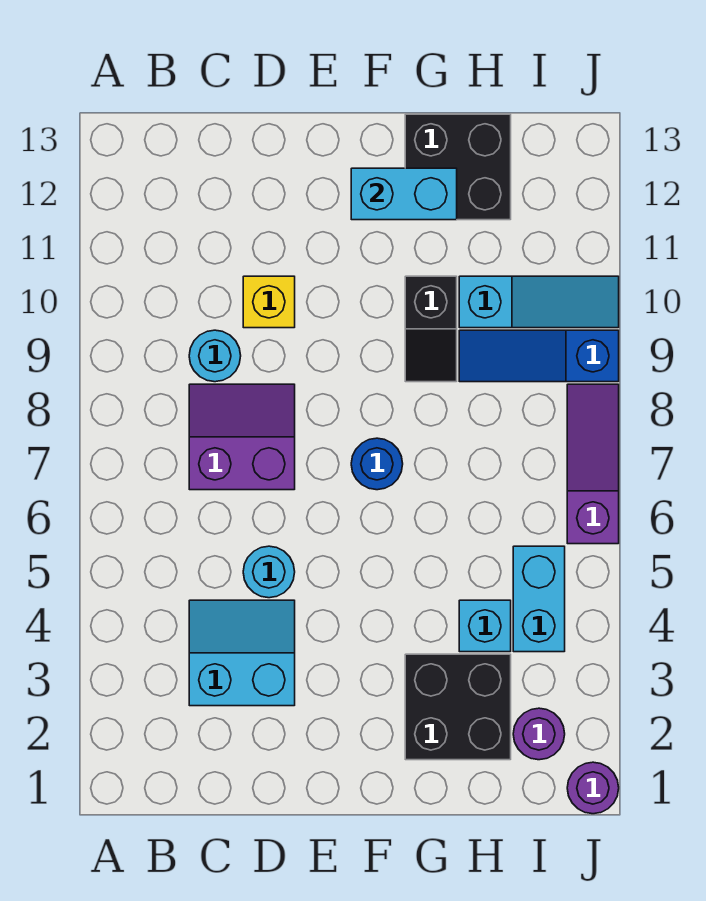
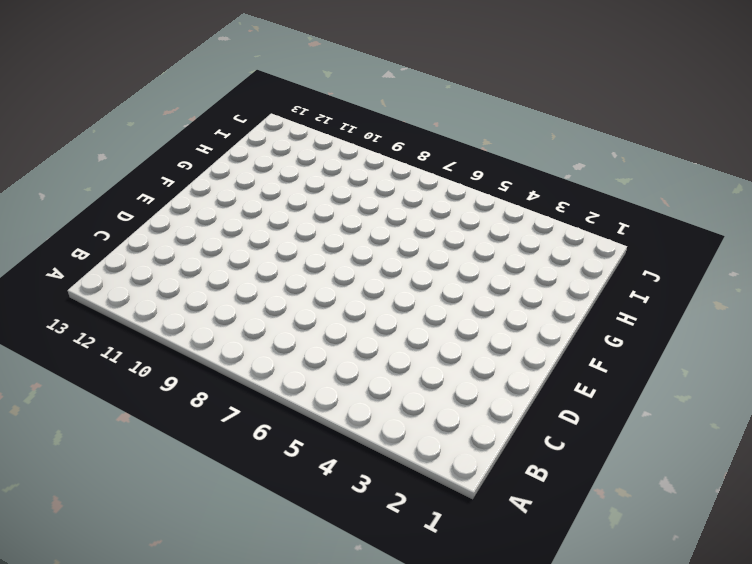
none -> cyan slope C3:D4 level 1 top 3
none -> purple slope C7:D8 level 1 top 7
none -> cyan round brick C9 level 1

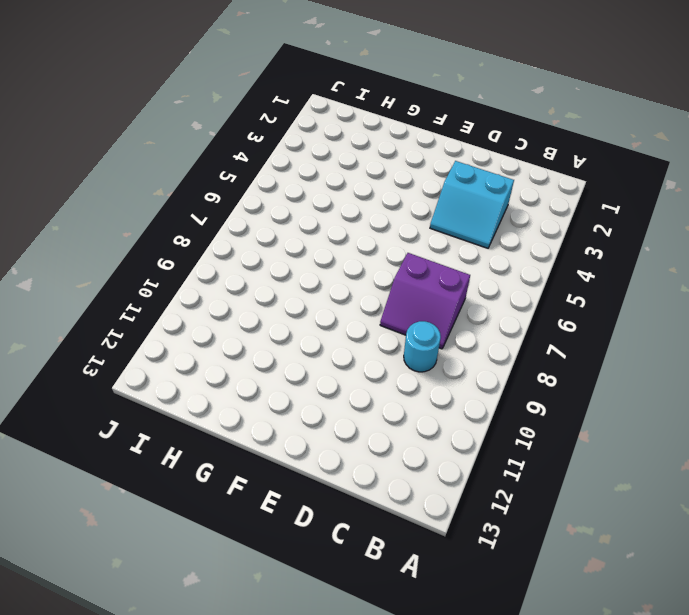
none -> cyan round brick D5 level 1
none -> yellow brick D10 level 1
none -> blue round brick F7 level 1

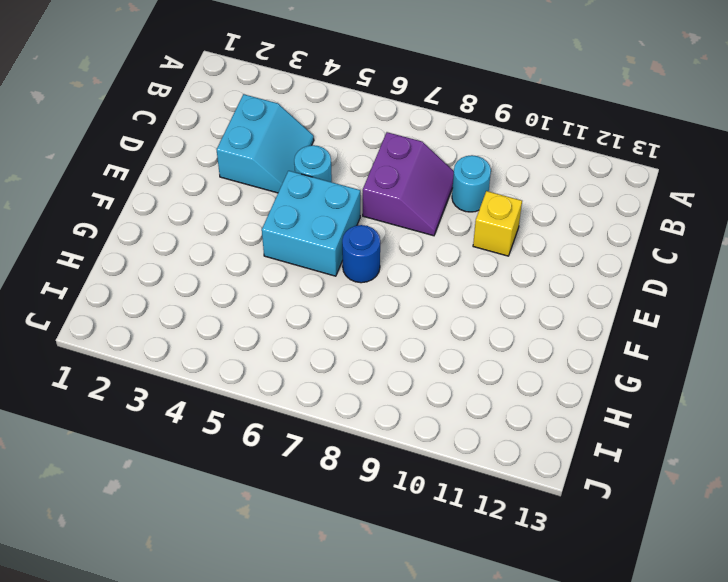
cyan brick E5:F6 level 1 -> none
none -> black brick G2:H3 level 1
none -> black slope G9:G10 level 1 top 10
none -> black brick G12:H13 level 1

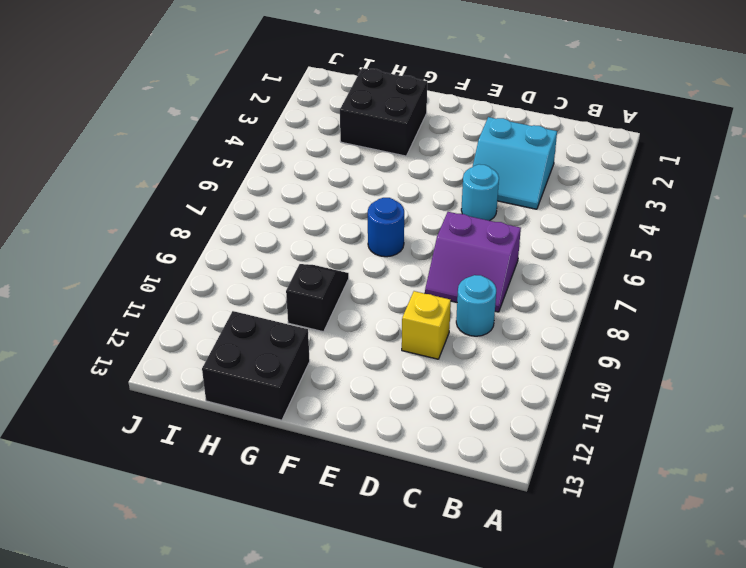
none -> cyan brick H4 level 1
none -> blue slope H9:J9 level 1 top J
none -> cyan slope H10:J10 level 1 top H

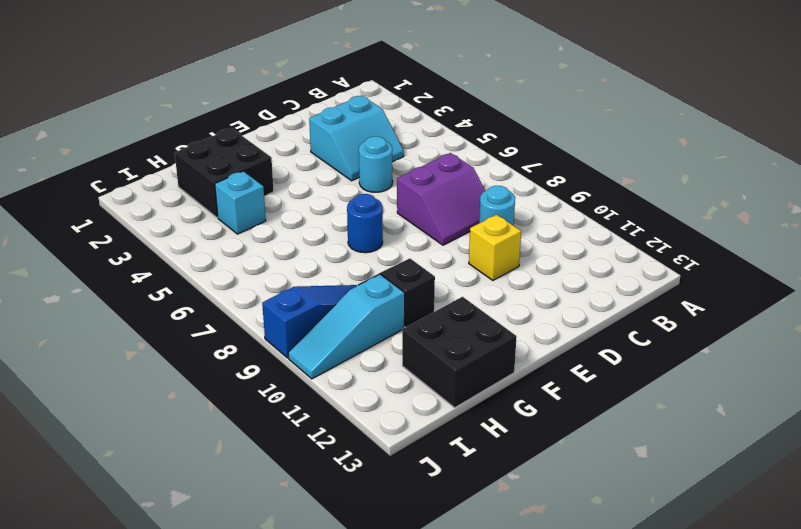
none -> purple round brick I2 level 1
none -> cyan brick I4:I5 level 1
none -> purple round brick J1 level 1

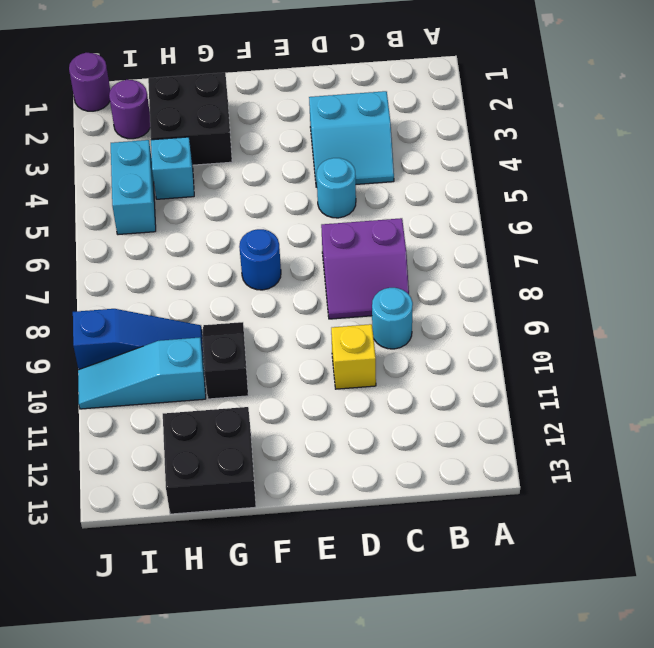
none -> purple slope J6:J8 level 1 top 6
none -> cyan brick F12:G12 level 2

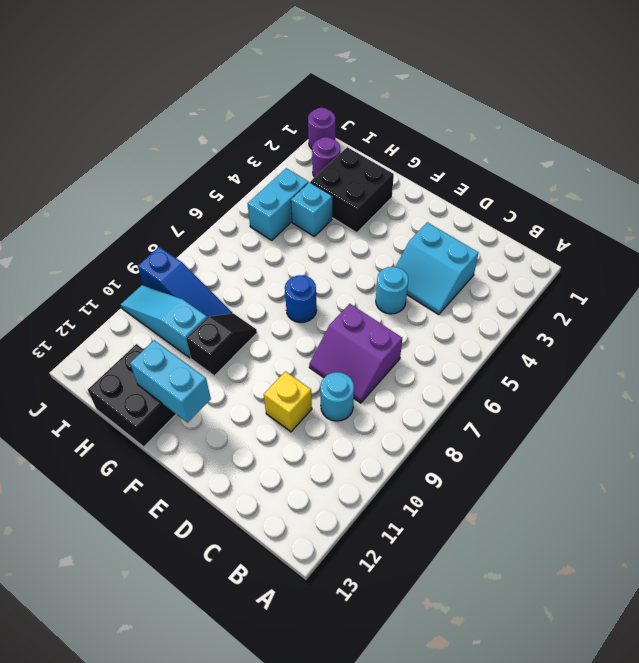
none -> purple slope J6:J8 level 1 top 6

